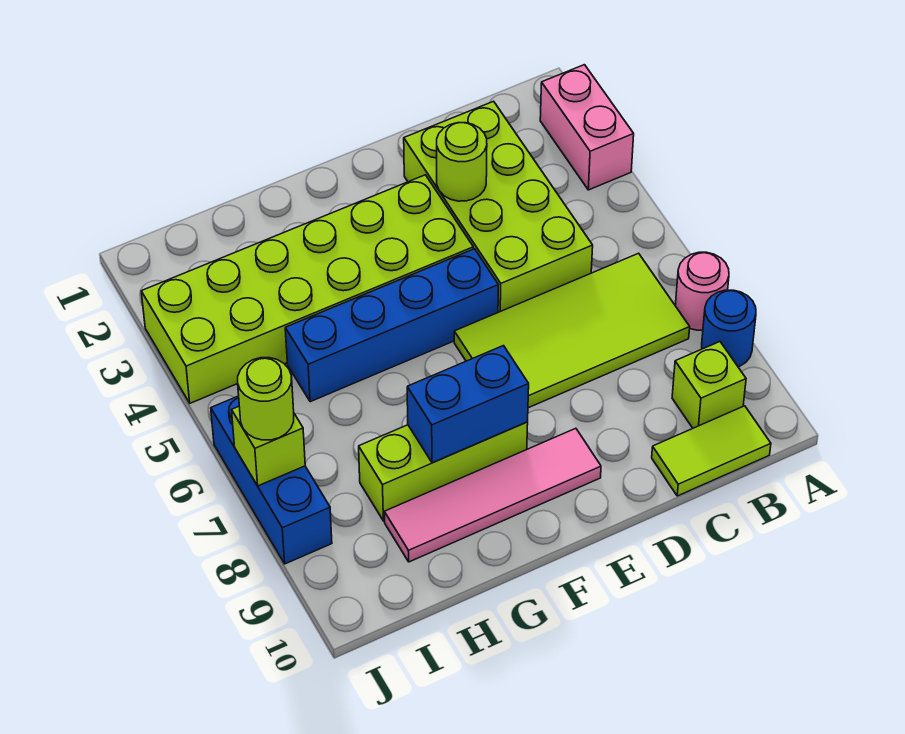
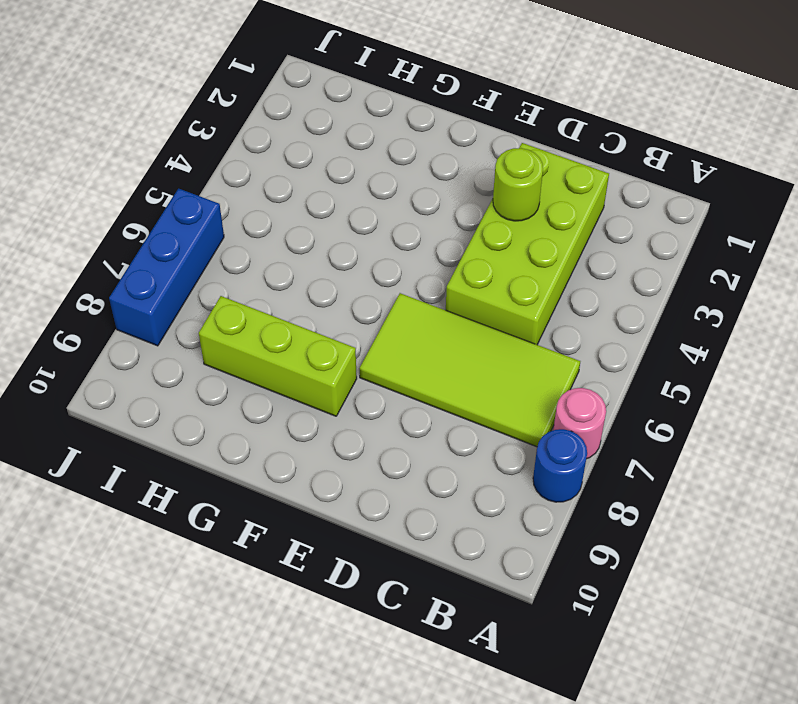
none -> pink brick A2:A3 level 1
none -> lime brick B9 level 1
none -> lime tile B10:C10 level 1

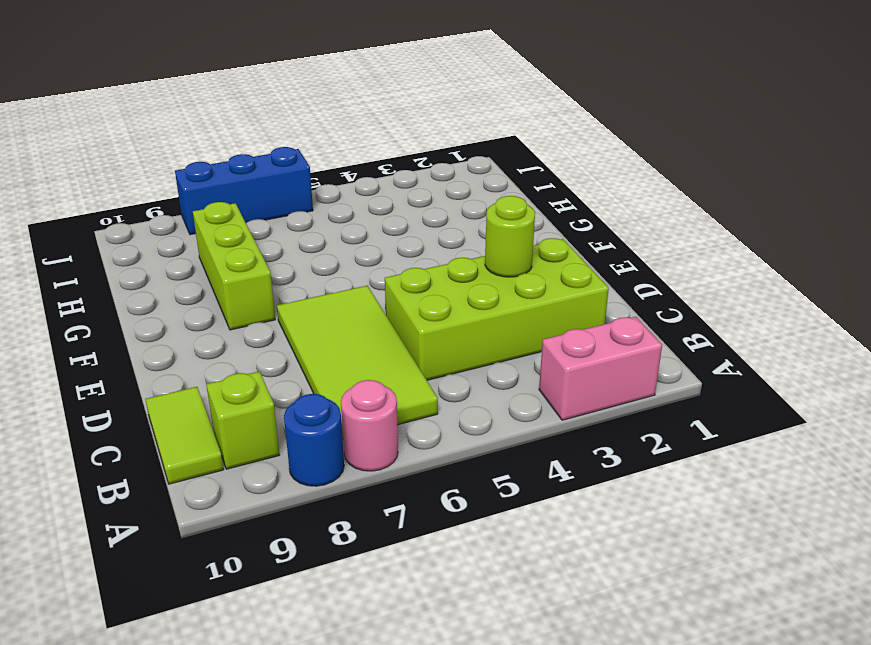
none -> lime brick E3:J4 level 1
none -> blue brick E5:H5 level 1
none -> pink tile E9:H9 level 1

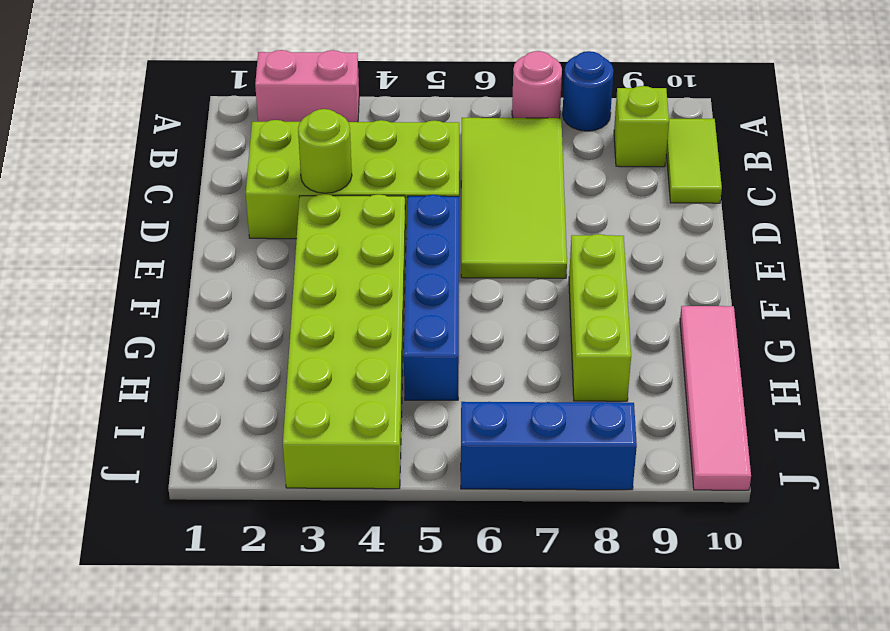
pink tile G10:J10 level 1 -> pink tile E9:H9 level 1
none -> blue brick F8:G8 level 2
none -> lime brick J7 level 2
none -> lime round brick J7 level 3

